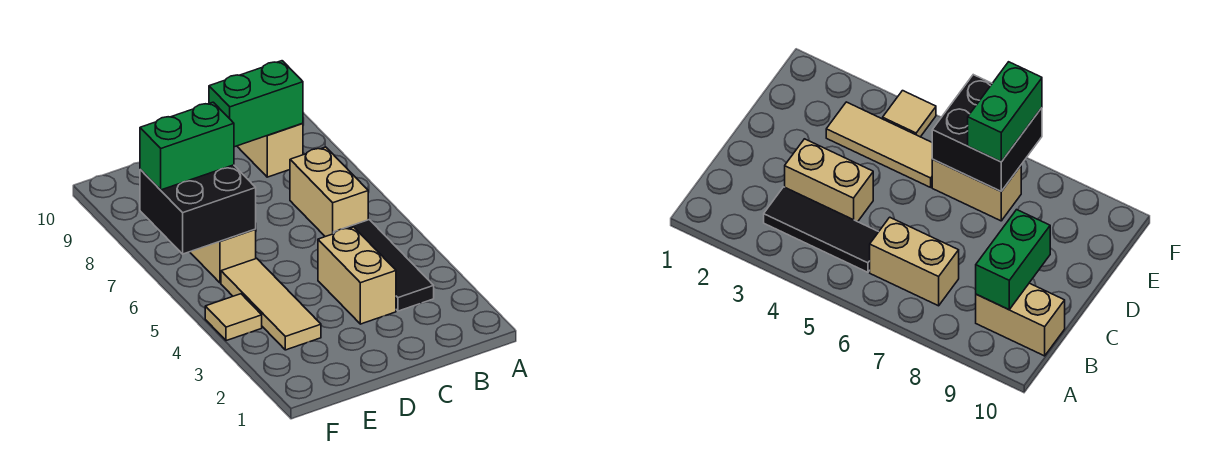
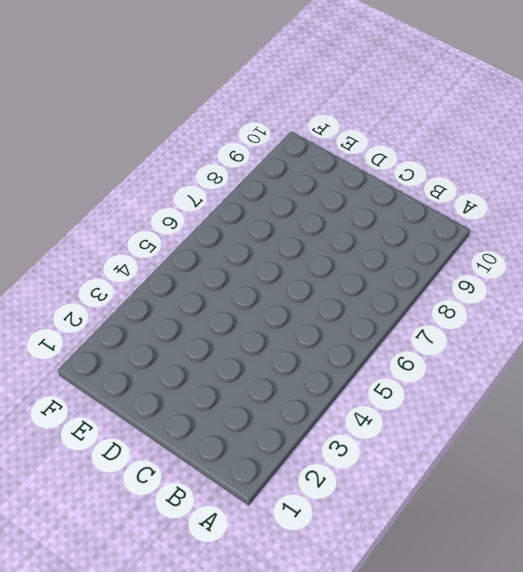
none -> black tile B3:B5 level 1
none -> tan brick B6:B7 level 1

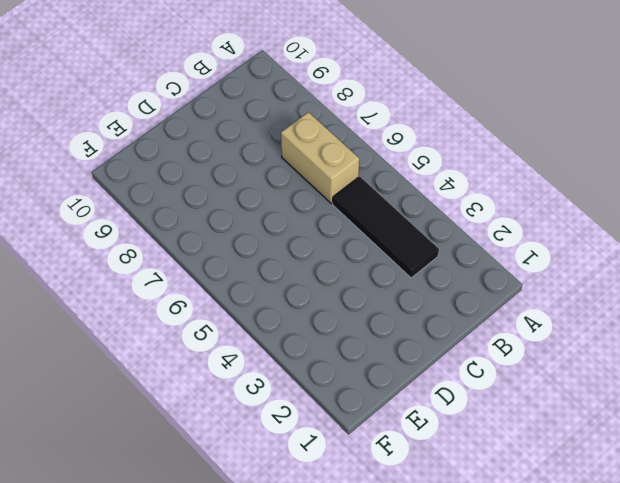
none -> tan brick B9:B10 level 1
none -> tan brick C3:C4 level 1

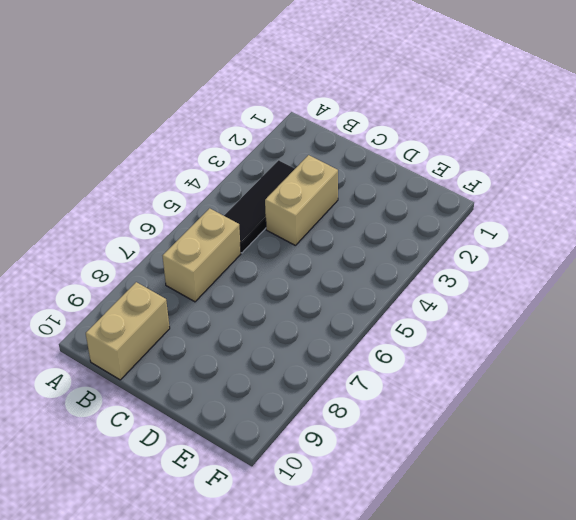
none -> tan tile E3:E5 level 1
none -> tan brick E6:E7 level 1

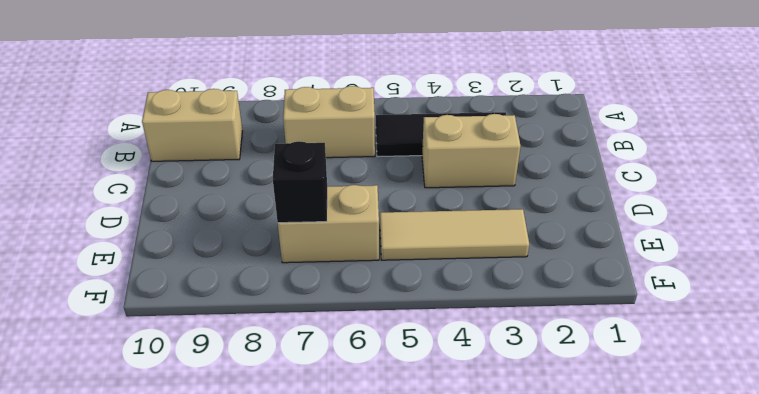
black brick E7 level 2 -> black brick E6:F7 level 2
none -> tan tile F4 level 1
none -> green brick B9:C9 level 2

